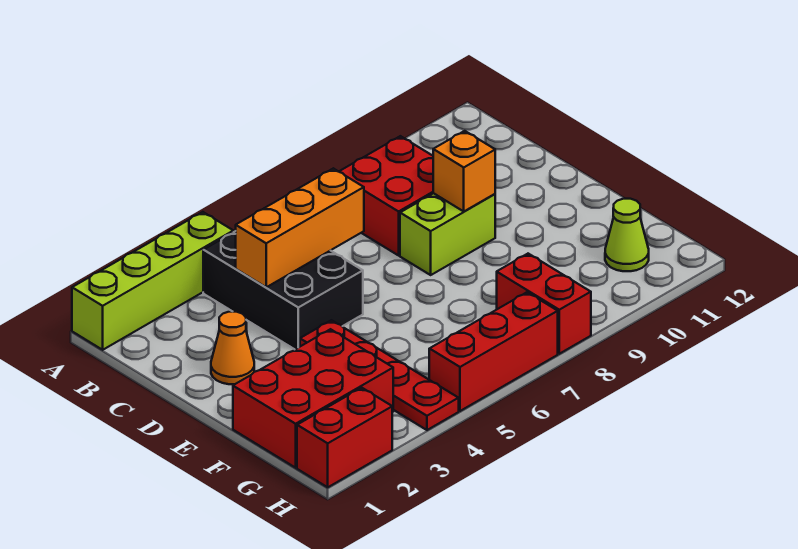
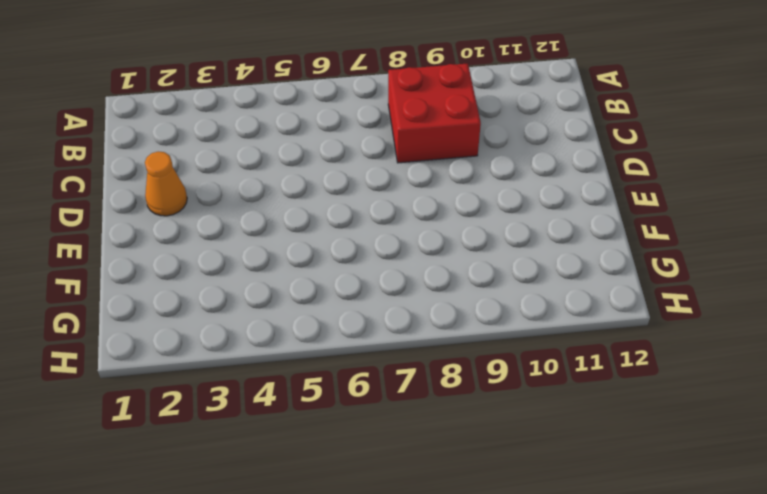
none -> lime brick A1:A4 level 1
none -> black brick B4:D5 level 1
none -> lime brick D8:D9 level 1

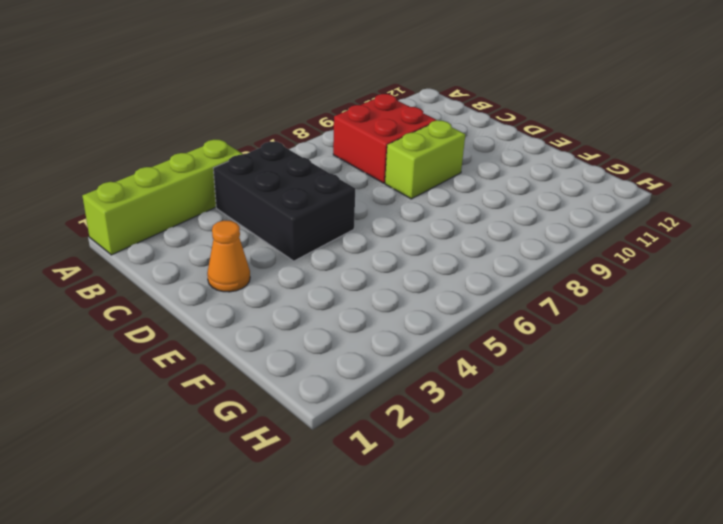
none -> red plate E4:H4 level 1
none -> red brick F1:G3 level 1
none -> red brick G8:H8 level 1

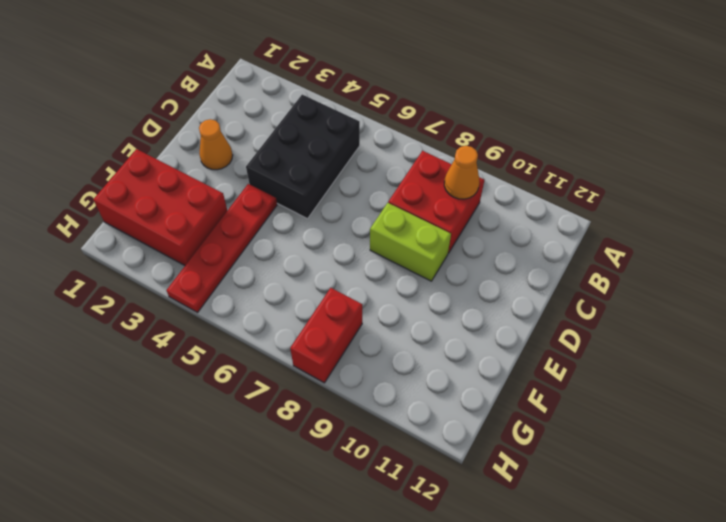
orange cone B9 level 2 -> none
none -> lime brick A1:A4 level 1
none -> lime cone G11 level 1
none -> red brick H1:H2 level 1

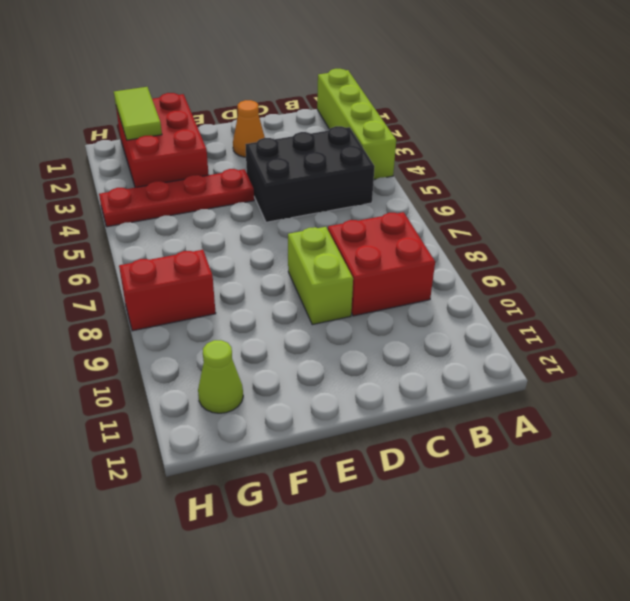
lime tile G1:G2 level 2 -> none
none -> red brick H1:H2 level 1
none -> red brick H5:H7 level 1
none -> orange brick C4:C6 level 2

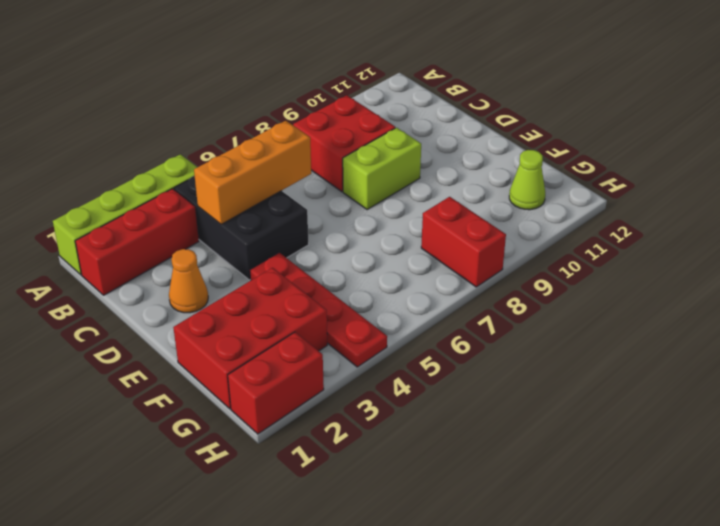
red brick B1:B3 level 1 -> red brick H5:H7 level 1
none -> orange brick D9 level 2

